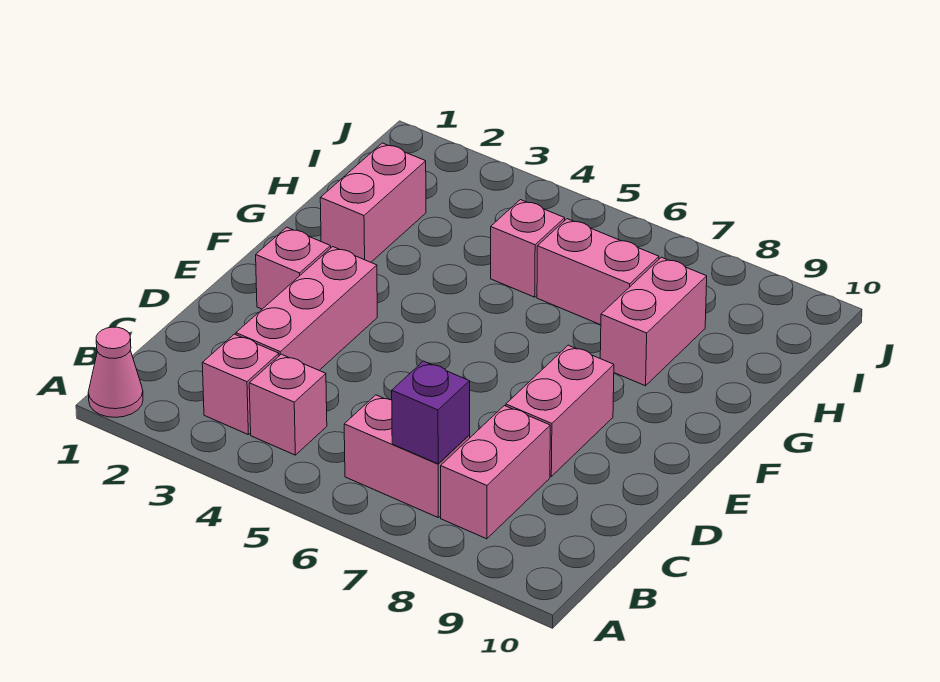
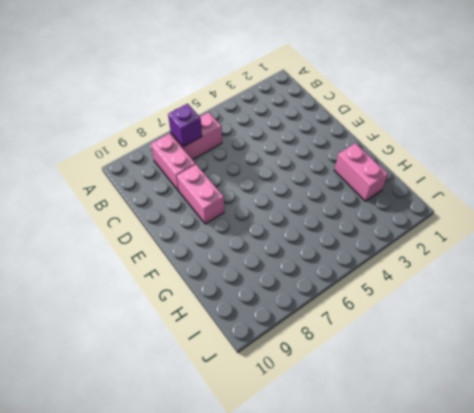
none -> pink cone A1 level 1
none -> pink brick B3 level 1
none -> pink brick B4 level 1

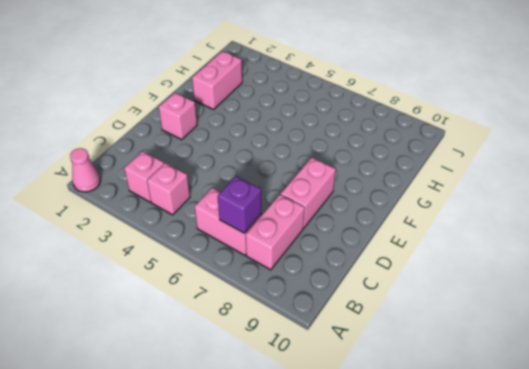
none -> pink brick C3:E3 level 1
none -> pink brick G8:H8 level 1
none -> pink brick H5 level 1

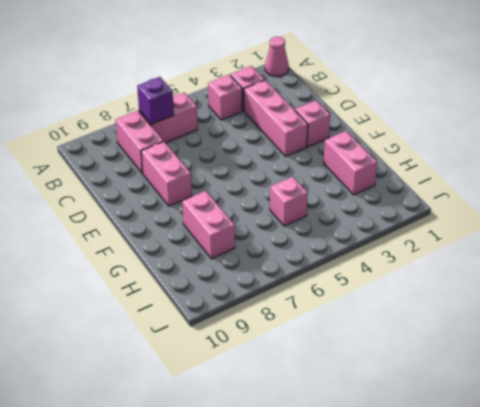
none -> pink brick H6:H7 level 1

